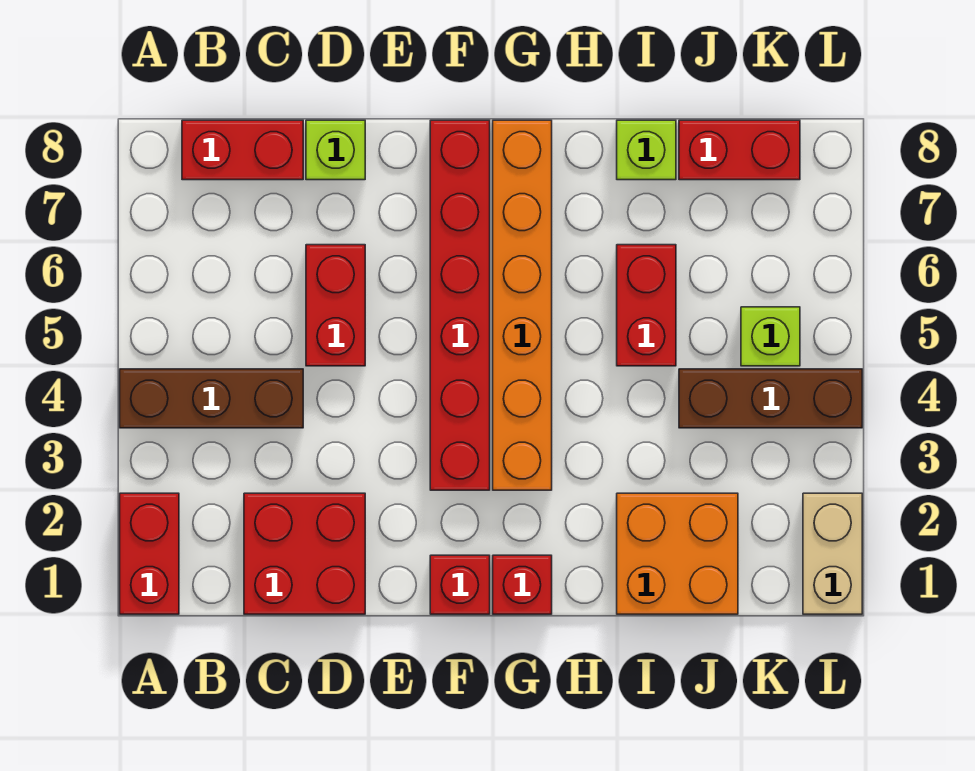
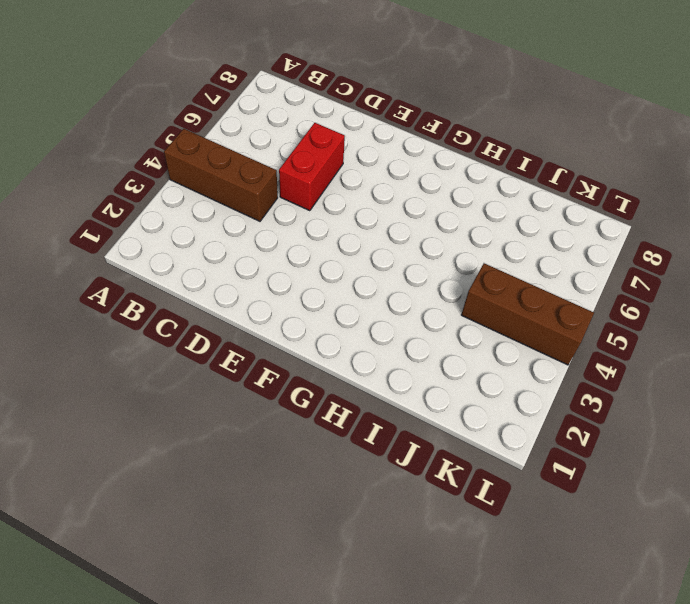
none -> red brick A1:A2 level 1
none -> red brick B8:C8 level 1
none -> red brick C1:D2 level 1

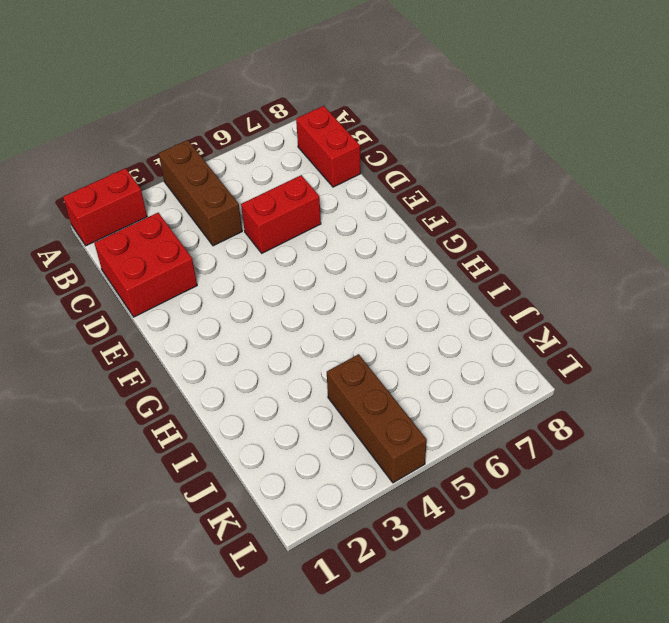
none -> lime brick D8 level 1
none -> red brick F1 level 1
none -> red brick F3:F8 level 1

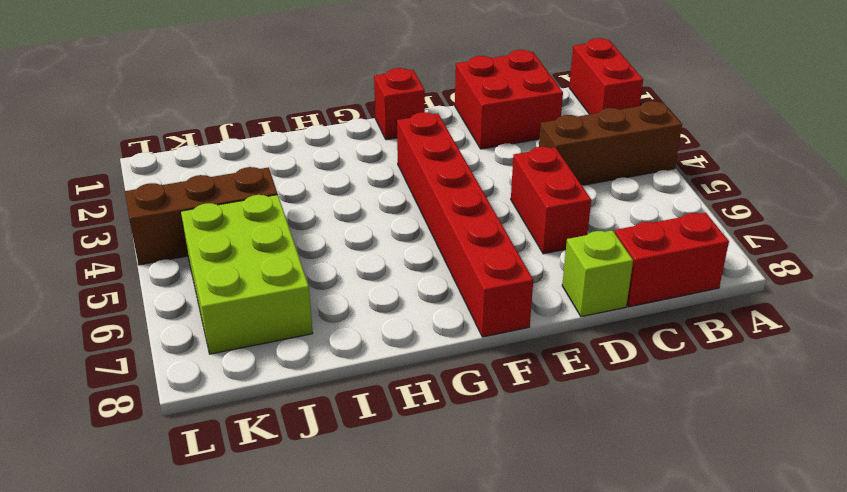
lime brick J5:K7 level 1 -> lime brick K5 level 1
none -> red brick G1 level 1
none -> orange brick G3:G8 level 1
none -> orange brick I1:J2 level 1

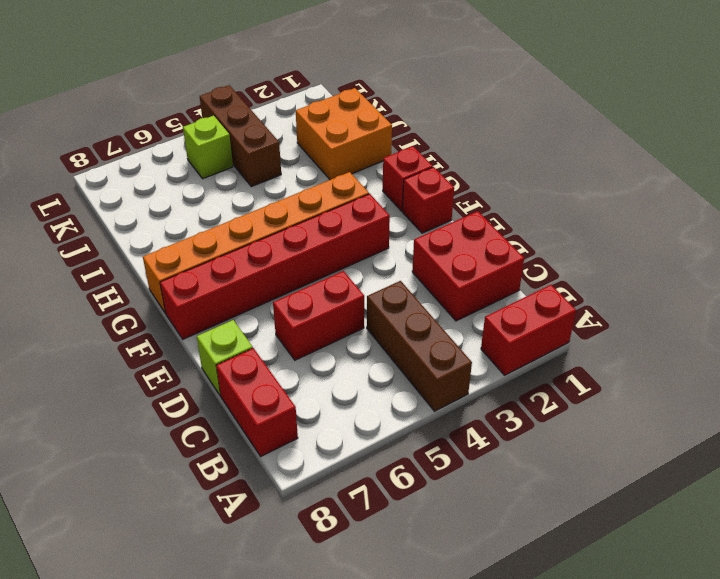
none -> red brick I5:I6 level 1
none -> lime brick I8 level 1
none -> red brick J8:K8 level 1

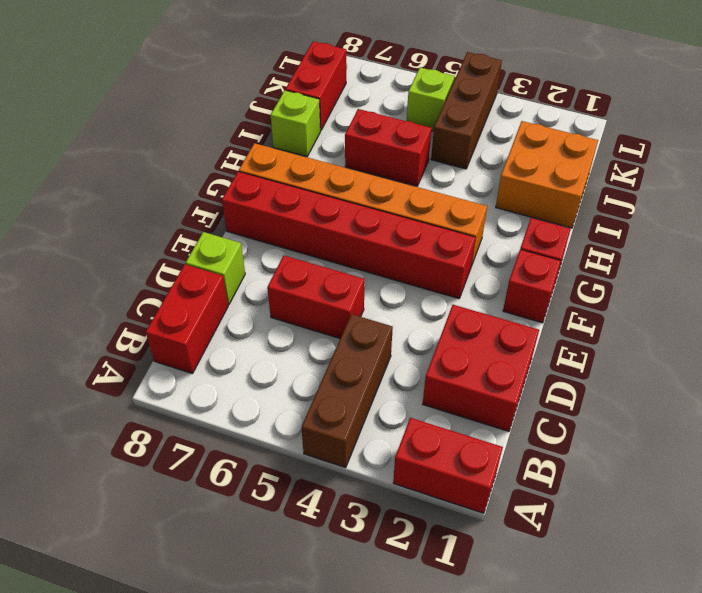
none -> tan brick L1:L2 level 1

